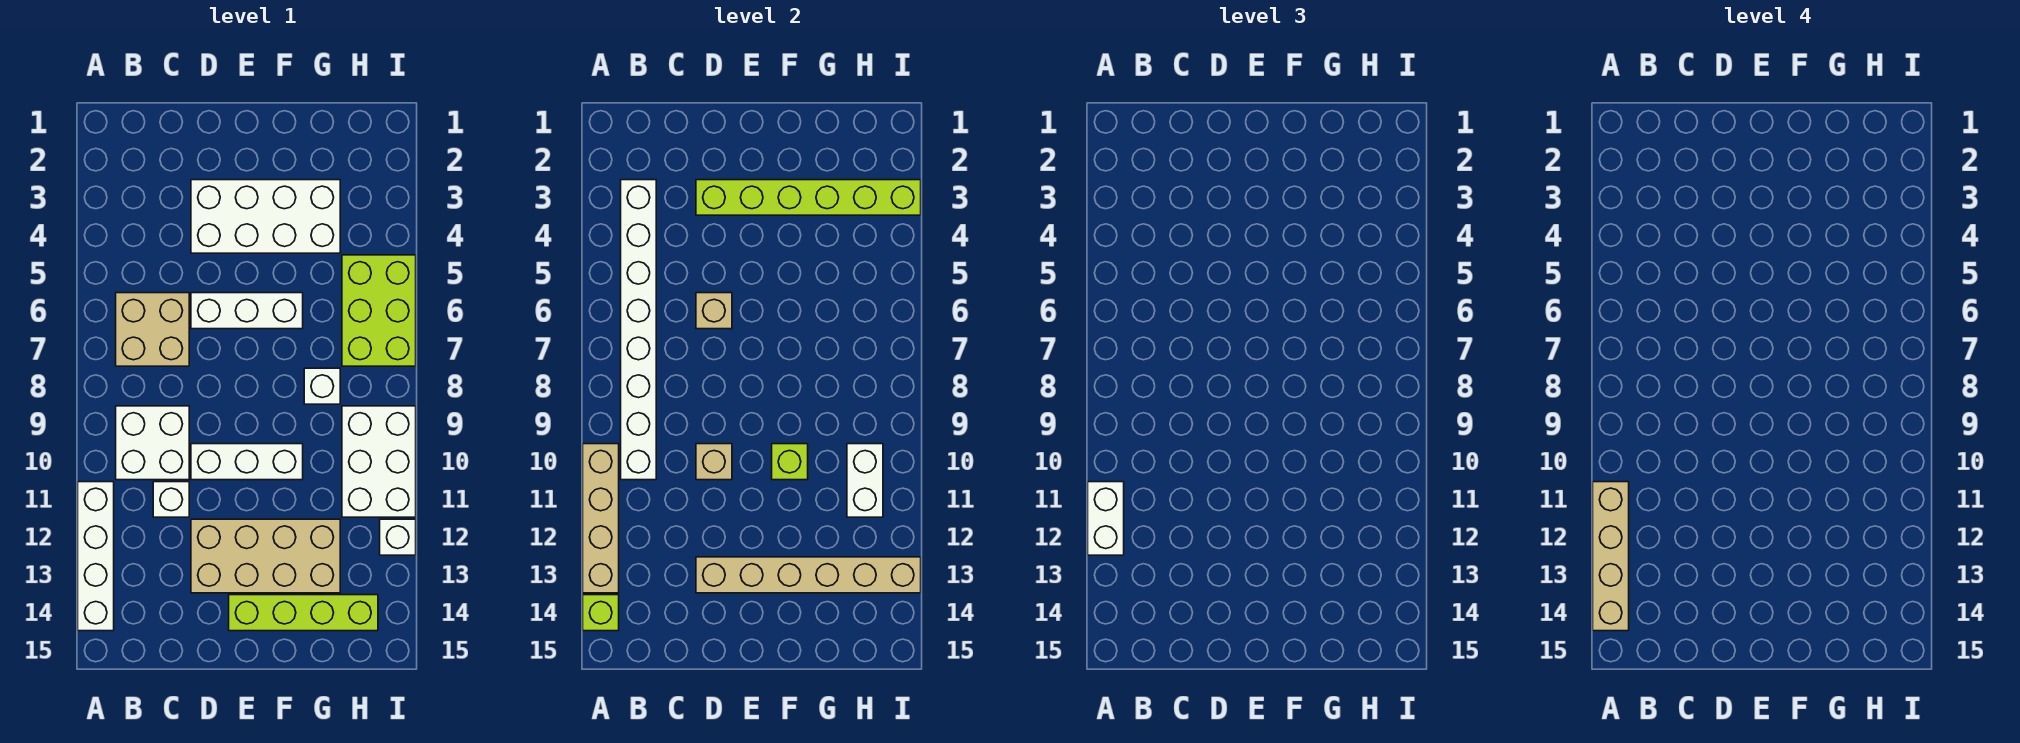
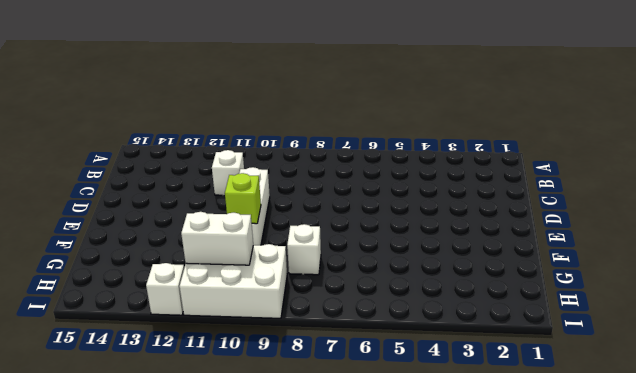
none -> white brick A11:A14 level 1
none -> tan brick B6:C7 level 1
none -> white brick B9:C10 level 1

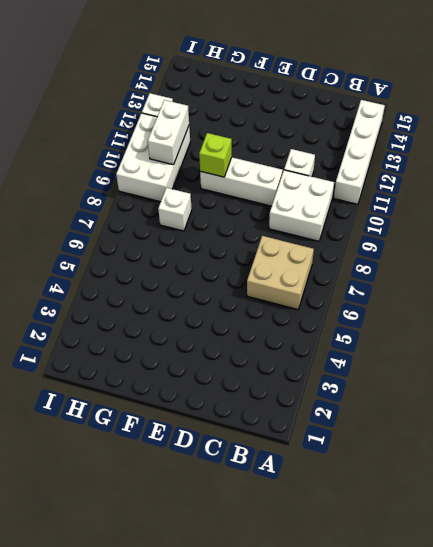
none -> white brick D3:G4 level 1
none -> white brick D6:F6 level 1
none -> tan brick D12:G13 level 1

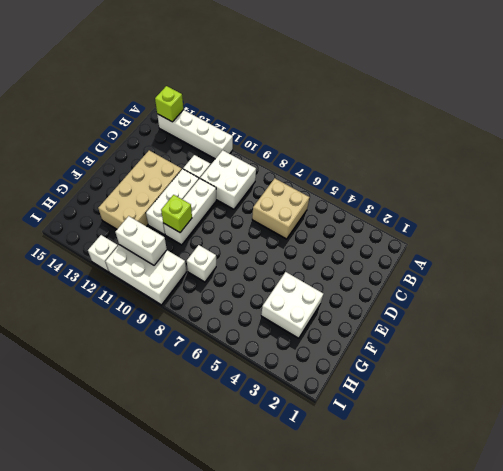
white brick D11:F11 level 1 -> white brick D6:F6 level 1
white brick F3:G4 level 1 -> white brick D3:G4 level 1
none -> lime brick E14:H14 level 1
none -> lime brick H5:I7 level 1
none -> tan brick A10:A13 level 2

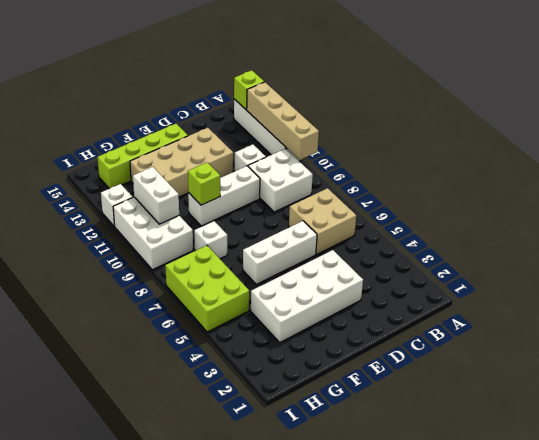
none -> white brick B3:B10 level 2
none -> lime brick D3:I3 level 2
none -> tan brick D6 level 2

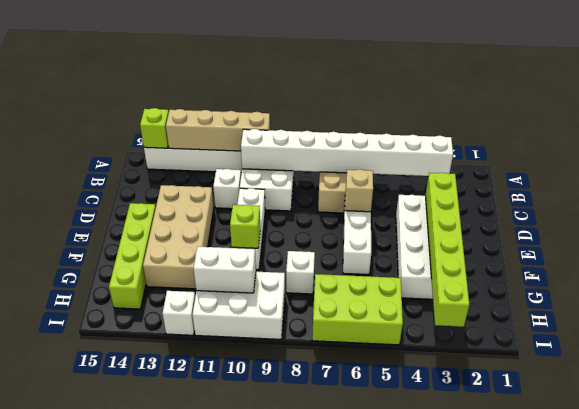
none -> tan brick D10 level 2
none -> tan brick D13:I13 level 2
none -> white brick A11:A12 level 3

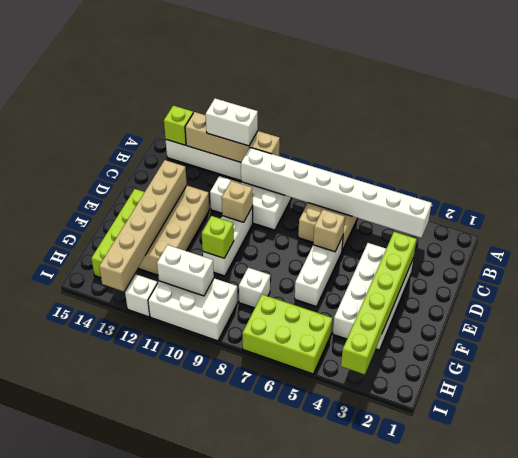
none -> tan brick A11:A14 level 4

